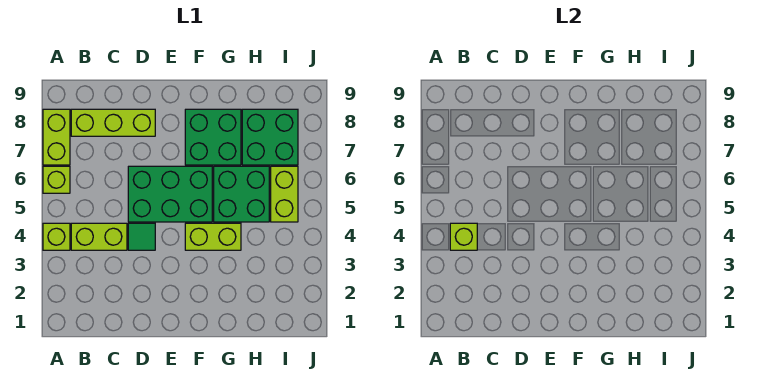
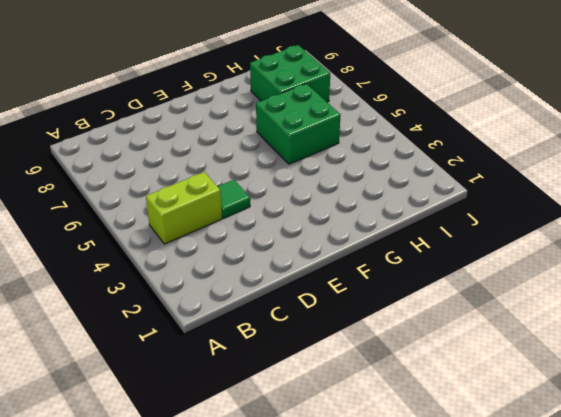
none -> lime brick A4 level 1
none -> lime brick A6 level 1
none -> lime brick A7:A8 level 1

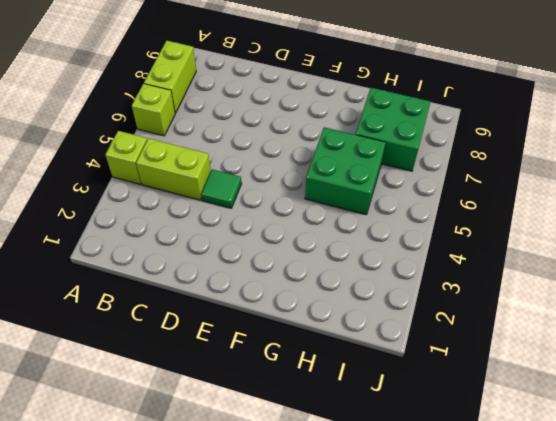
none -> lime brick B8:D8 level 1
none -> green brick D5:F6 level 1
none -> lime brick F4:G4 level 1

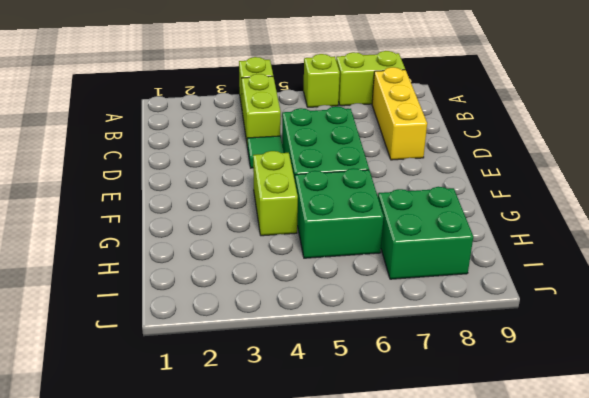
yellow brick B8:D8 level 1 -> lime brick B8:D8 level 1
none -> green brick F7:G8 level 1
none -> lime brick I5:I6 level 1
none -> lime brick B4 level 2

